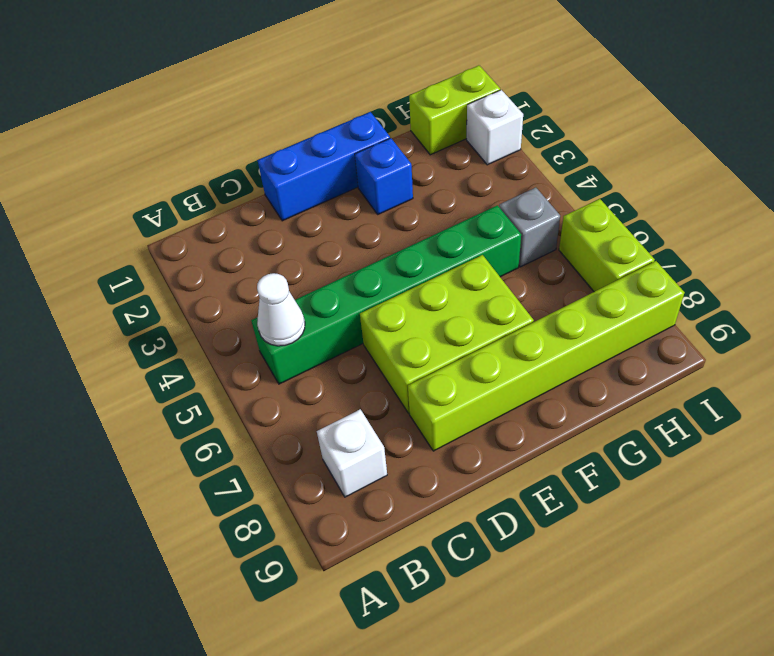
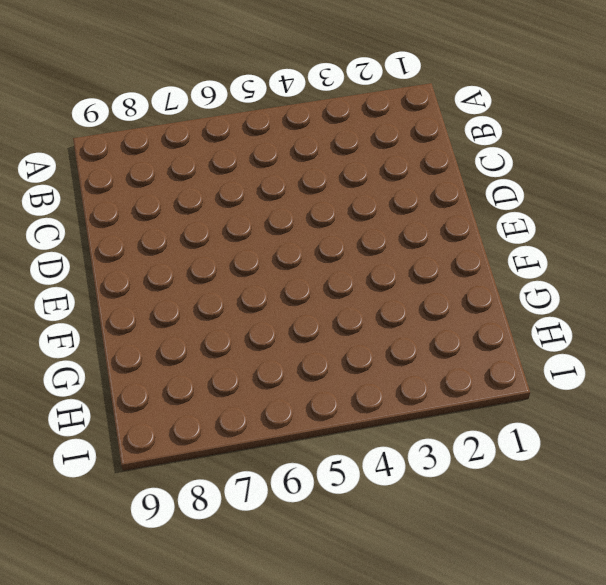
none -> green brick B5:G5 level 1
none -> white brick B8 level 1

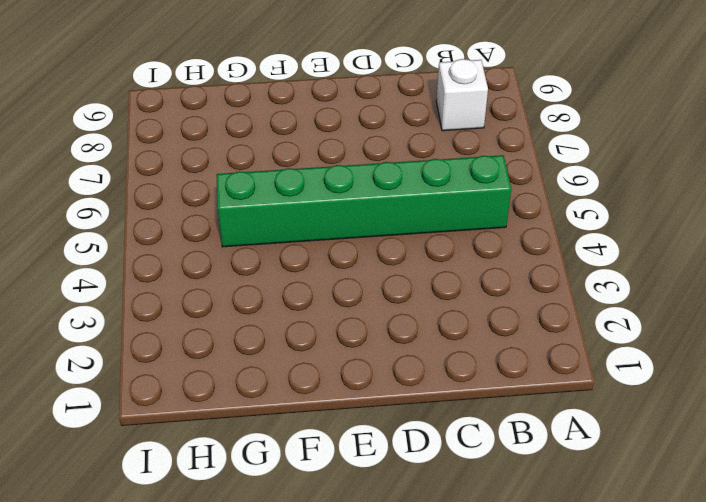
none -> blue brick D1:F1 level 1
none -> lime brick D6:F7 level 1

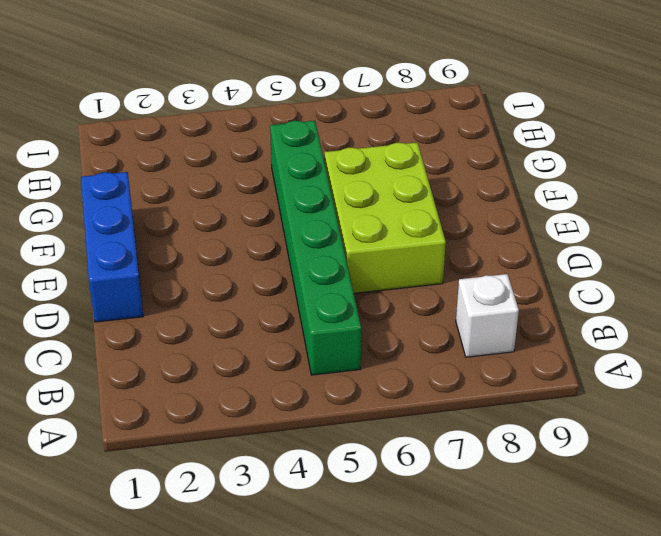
none -> lime brick D8:I8 level 1
none -> blue brick F2 level 1

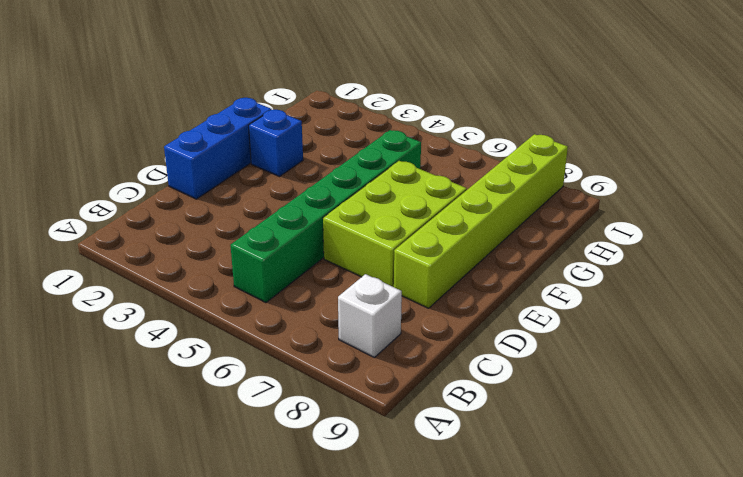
none -> lime brick H1:I1 level 1
none -> grey brick H5 level 1

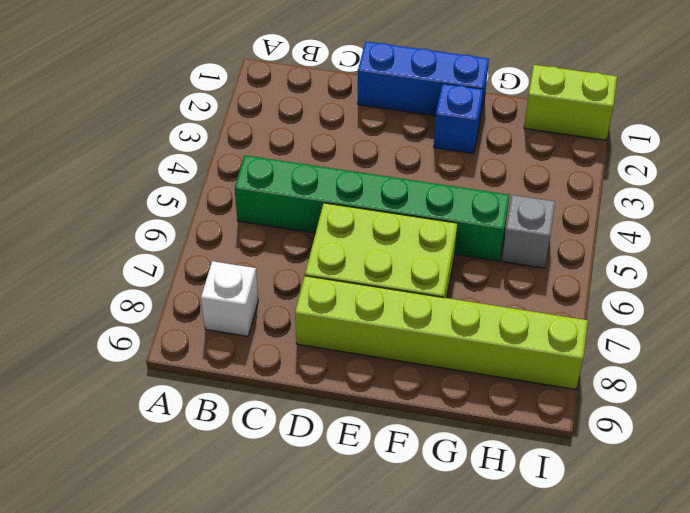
none -> white brick I2 level 1
none -> lime brick I6:I7 level 1

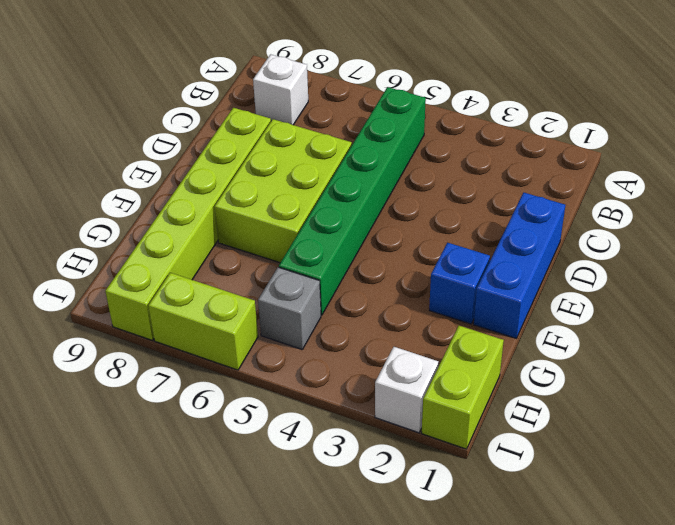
none -> white cone B5 level 2

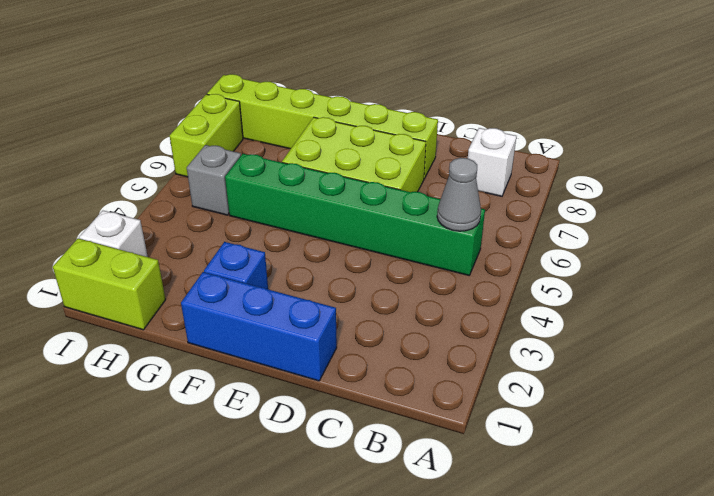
grey cone B5 level 2 -> white cone B5 level 2

